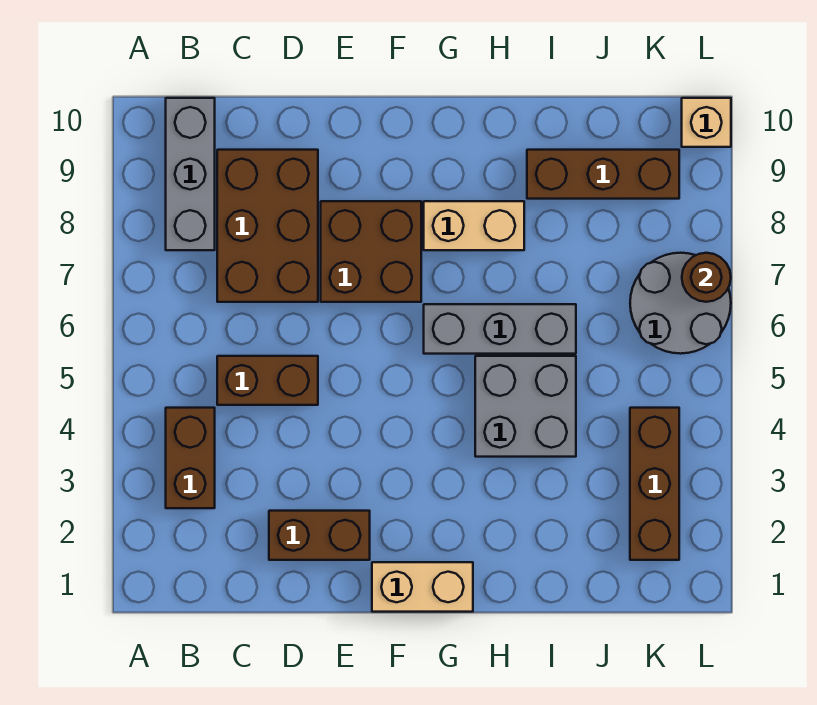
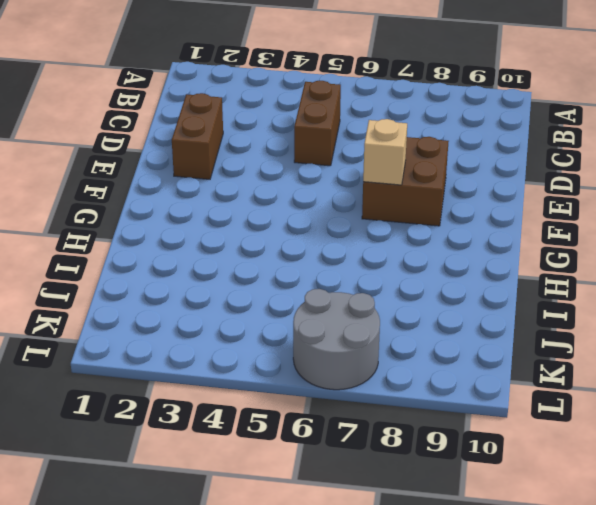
tan brick F7 level 2 -> tan brick L10 level 1
none -> brown brick B3:B4 level 1
none -> grey brick B8:B10 level 1
none -> brown brick C7:D9 level 1

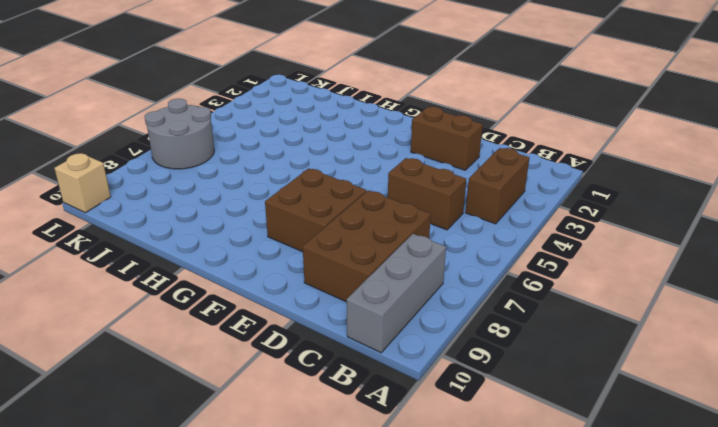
none -> tan brick F1:G1 level 1
none -> grey brick G6:I6 level 1
none -> tan brick G8:H8 level 1

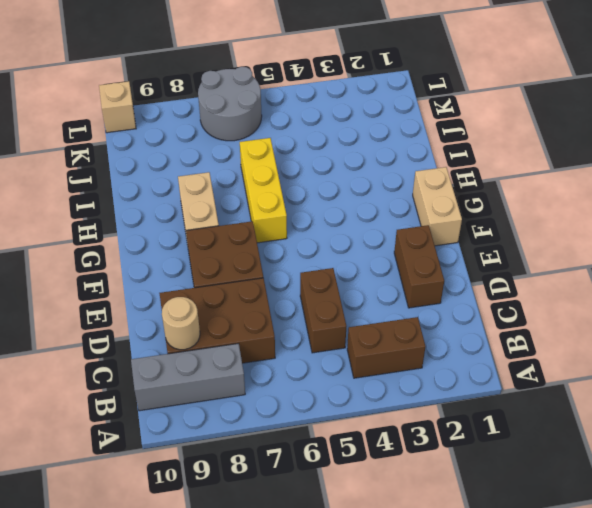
tan round brick C9 level 2 -> none
yellow brick G6:I6 level 1 -> grey brick G6:I6 level 1
none -> grey brick H4:I5 level 1
none -> brown brick I9:K9 level 1
none -> brown brick K2:K4 level 1

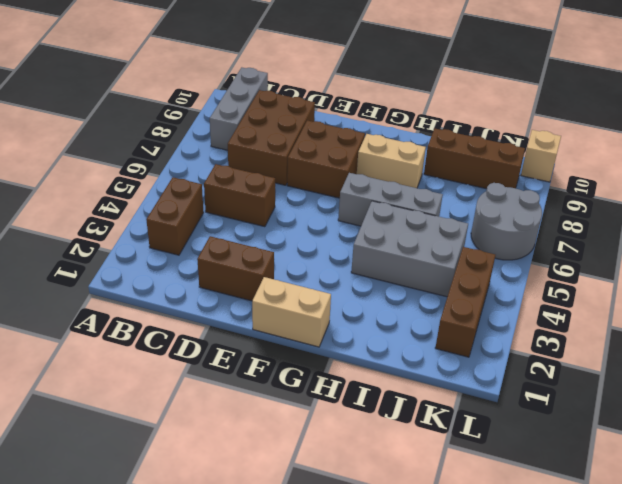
grey brick H4:J5 level 1 -> grey brick H4:I5 level 1
none -> brown round brick L7 level 2

